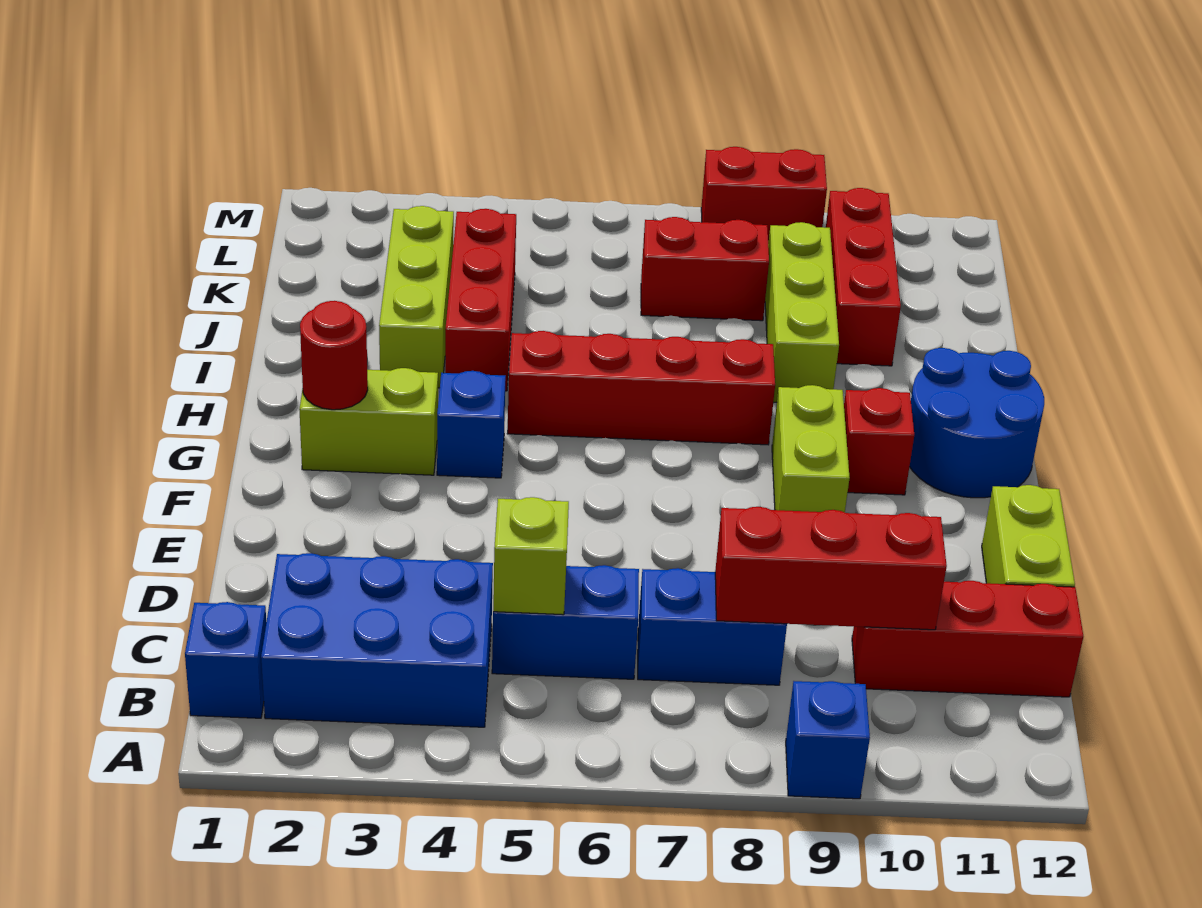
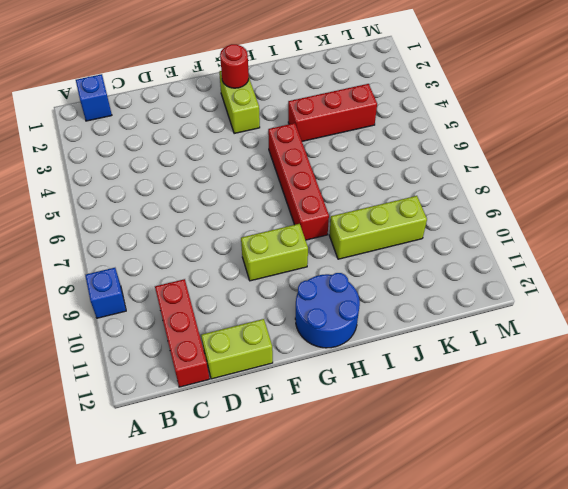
none -> blue brick B2:C4 level 1
none -> blue brick C5:C6 level 1
none -> blue brick C7:C8 level 1

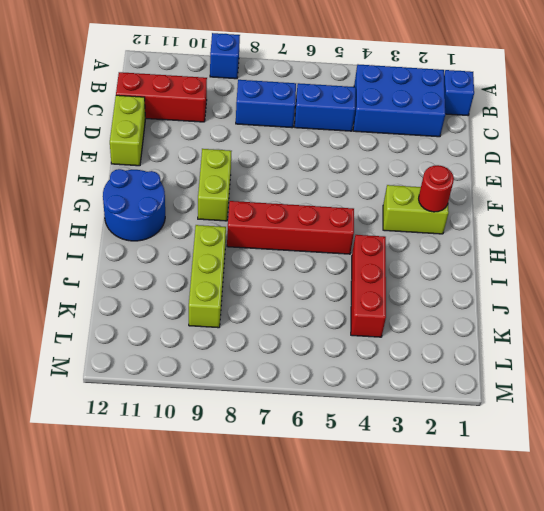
none -> blue brick G4 level 1
none -> red brick G10 level 1
none -> lime brick I3:K3 level 1

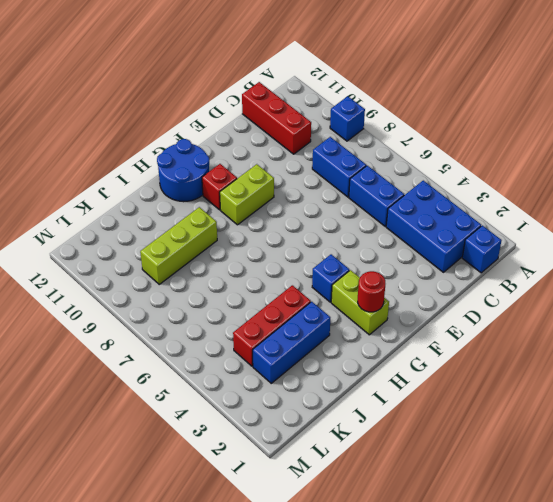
blue brick I3:K3 level 1 -> lime brick I3:K3 level 1
none -> lime brick D12:E12 level 1
none -> red brick H5:H8 level 1
none -> red brick J10:L10 level 1

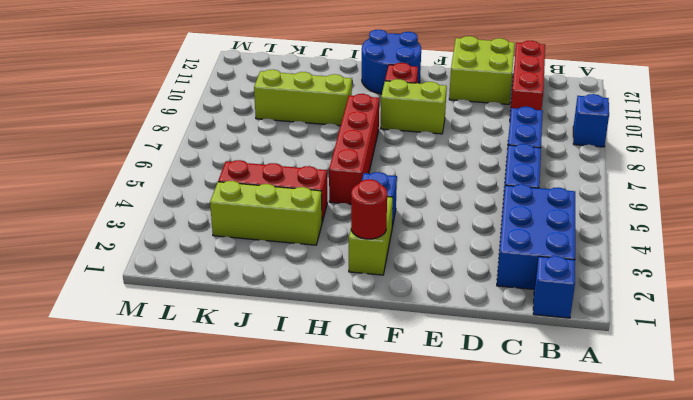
lime brick D11:E12 level 1 -> lime brick D12:E12 level 1
none -> red brick J10:L10 level 1
none -> red brick K7:K8 level 1
none -> red brick M8:M9 level 1

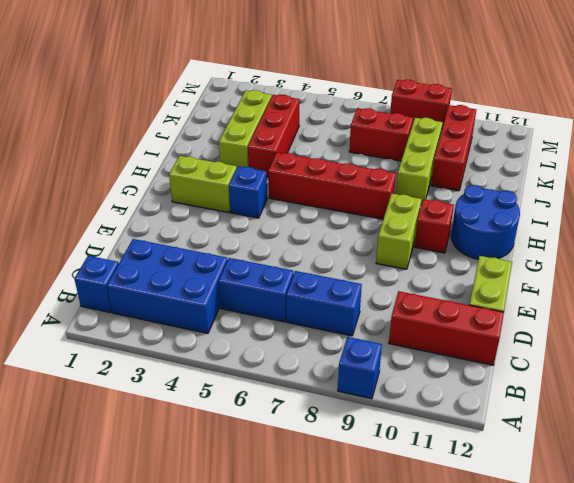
none -> lime brick C5 level 2
none -> red brick C8:C10 level 2
none -> red round brick G2 level 2

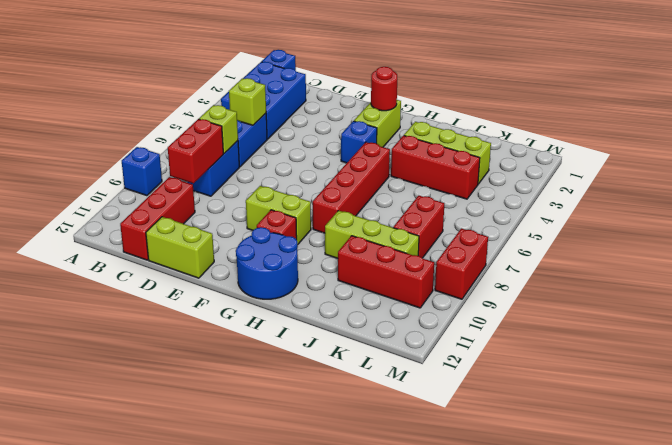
lime brick C7 level 2 -> none
red brick C8:C9 level 2 -> red brick C8:C10 level 2

